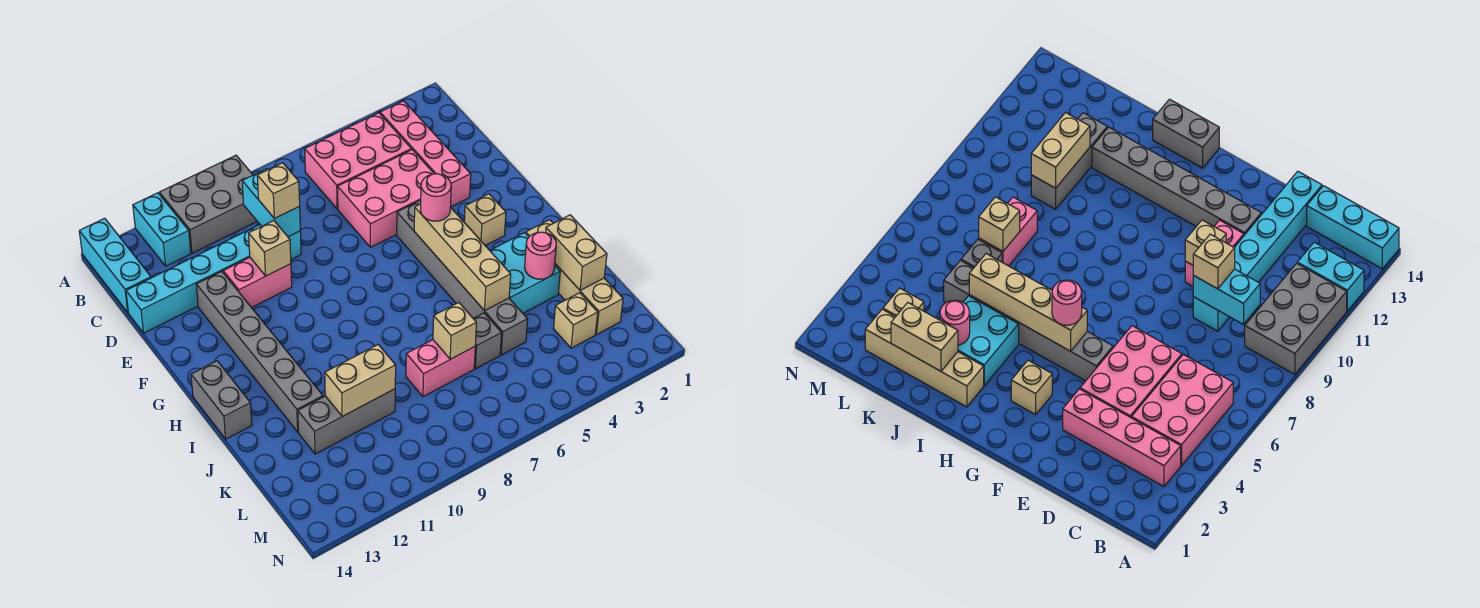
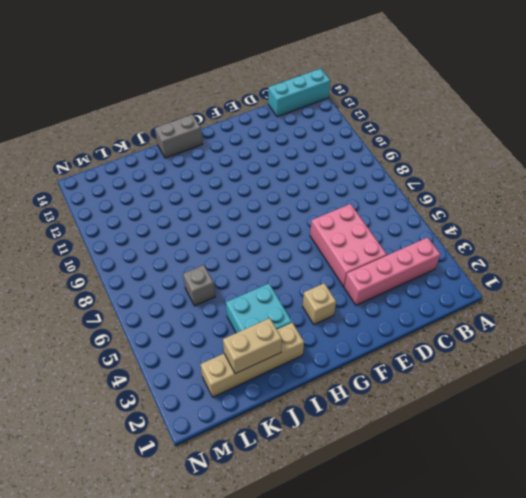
none -> grey brick A9:B11 level 1
none -> cyan brick A12:B12 level 1
none -> pink brick B4:C6 level 1

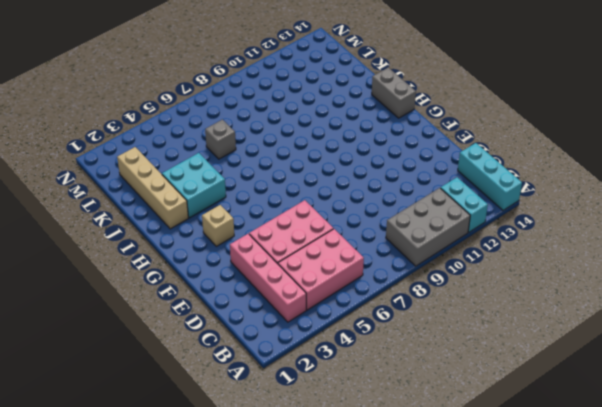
none -> cyan brick D9:D14 level 1
none -> pink brick E10:E11 level 1
none -> grey brick E12:J12 level 1

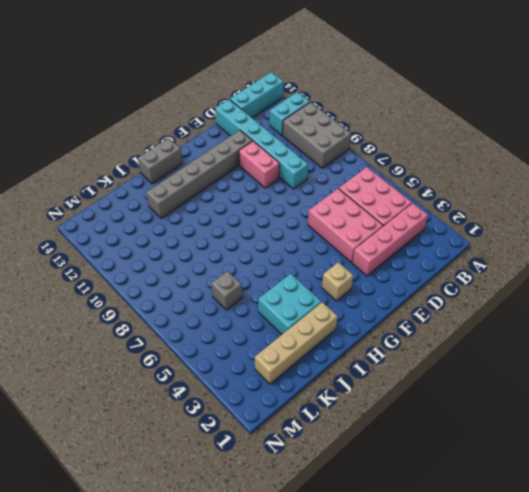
none -> grey brick F5:K5 level 1
none -> pink brick K7:K8 level 1
none -> grey brick K10:K12 level 1

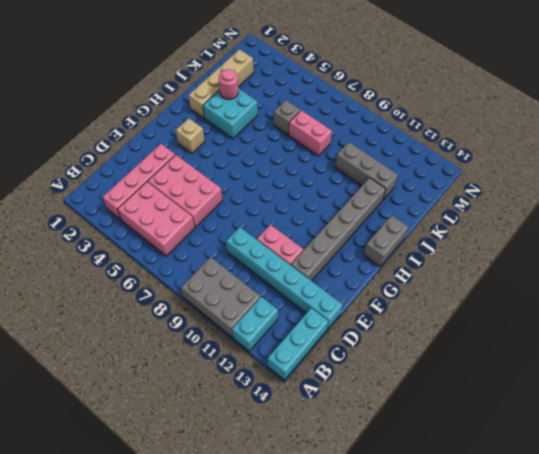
none -> grey brick F5:K5 level 1
none -> tan brick L3 level 1
none -> cyan brick C9:D9 level 2

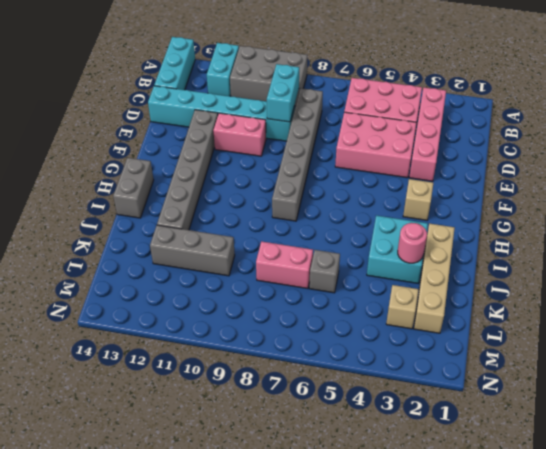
grey brick C8:H8 level 1 -> grey brick F5:K5 level 1
none -> tan brick E10 level 2
none -> tan brick G5:J5 level 2
none -> tan brick J2:K2 level 2

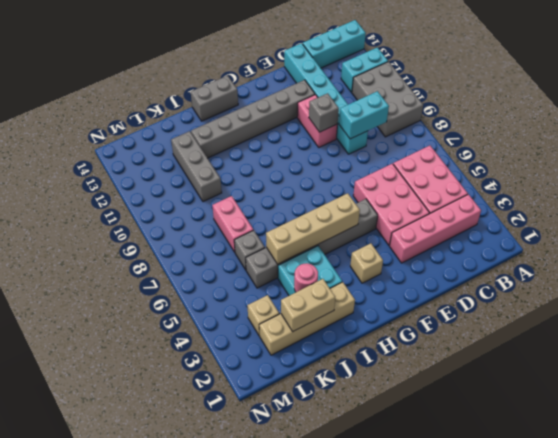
grey brick E10 level 2 -> tan brick E10 level 2
none -> tan brick K7 level 2
none -> tan brick K10:K11 level 2
none -> tan brick D9 level 3

